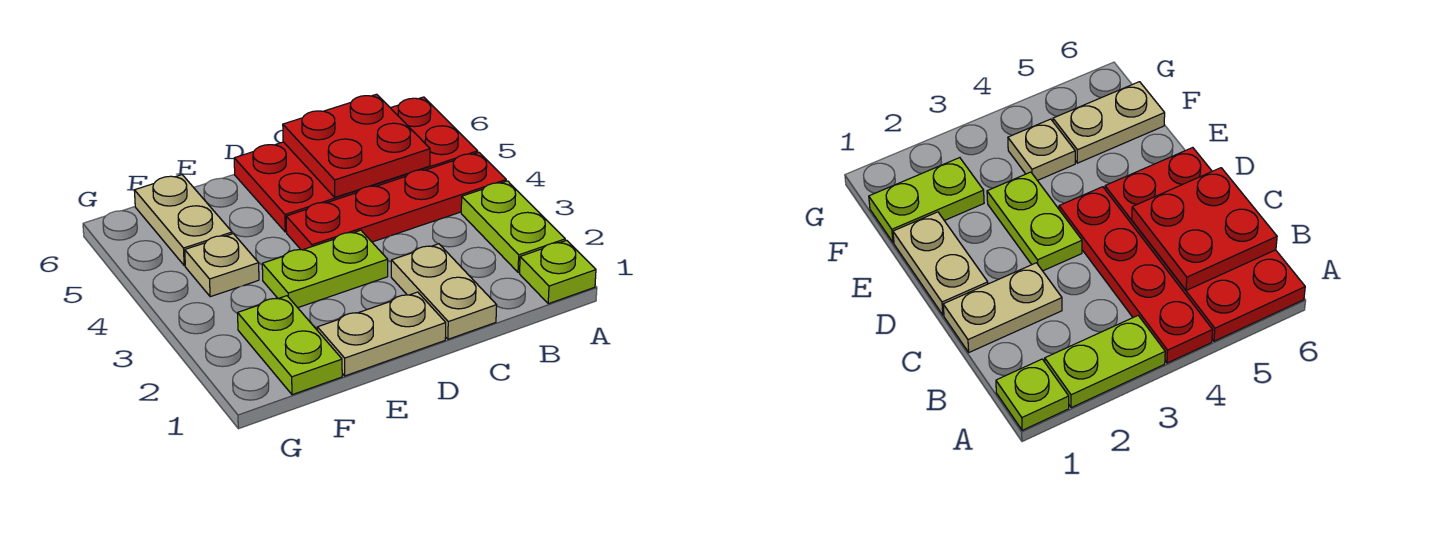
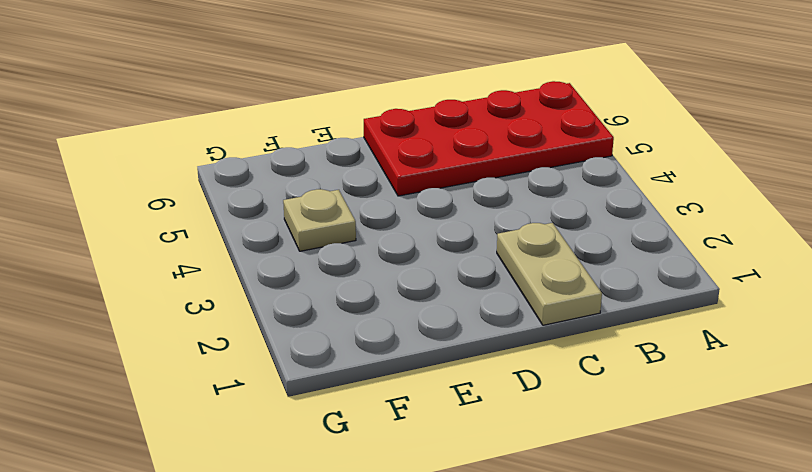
none -> lime plate A1 level 1
none -> lime plate A2:A3 level 1

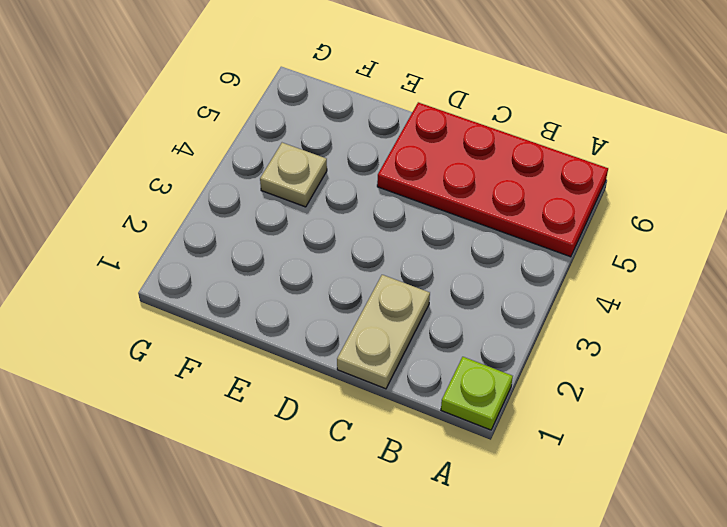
none -> lime plate A2:A3 level 1
none -> red plate A4:D4 level 1

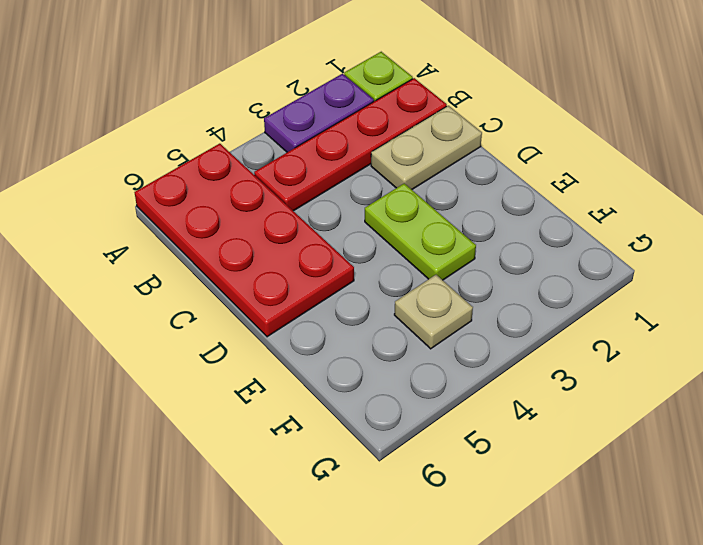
purple plate A2:A3 level 1 -> lime plate A2:A3 level 1
red plate B1:B4 level 1 -> red plate A4:D4 level 1
none -> tan plate D1:E1 level 1
none -> lime plate F1:F2 level 1

